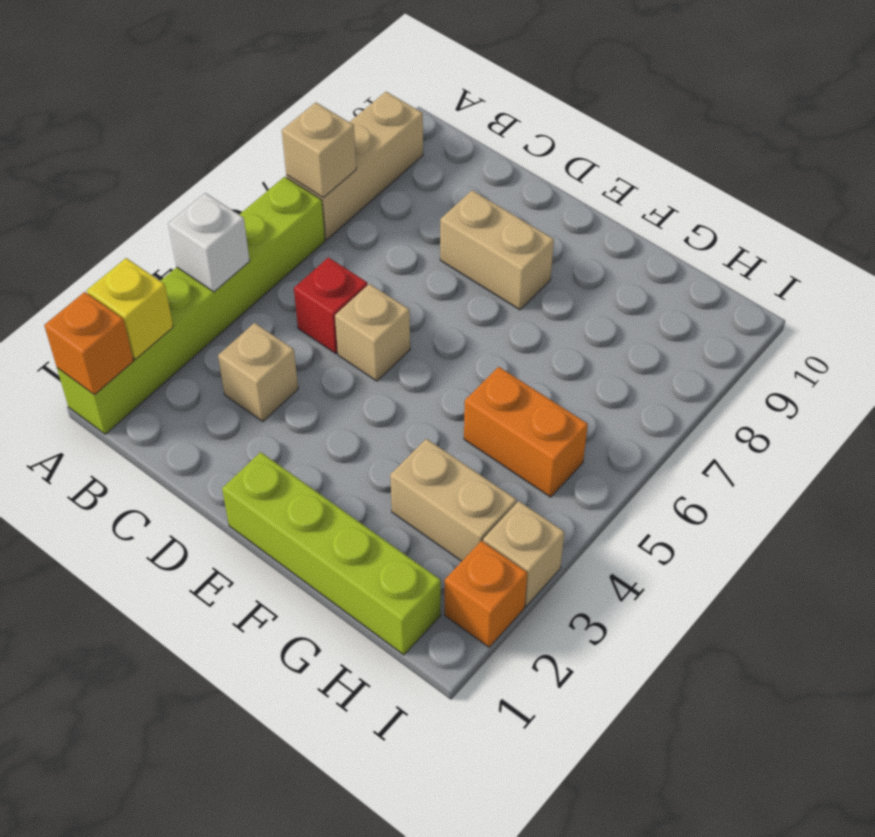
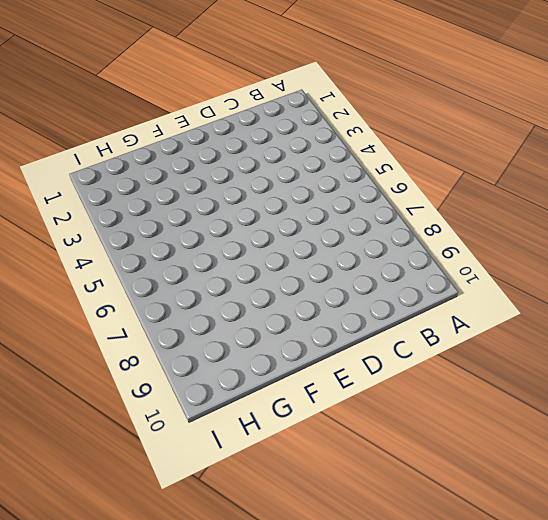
none -> lime brick A1:A6 level 1
none -> tan brick A7:A9 level 1
none -> tan brick C3 level 1

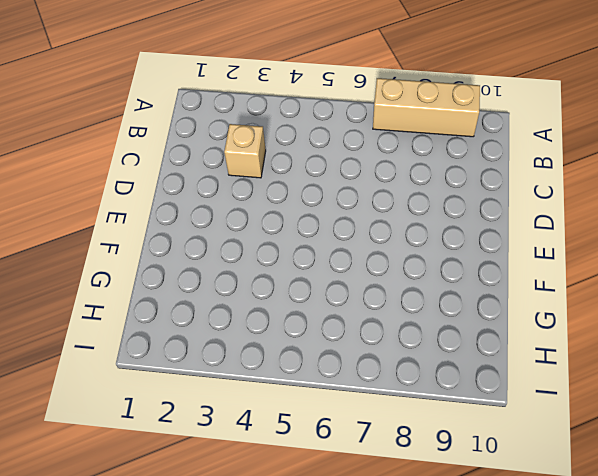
none -> lime brick A1:A6 level 1
none -> red brick C5 level 1
none -> tan brick D5 level 1

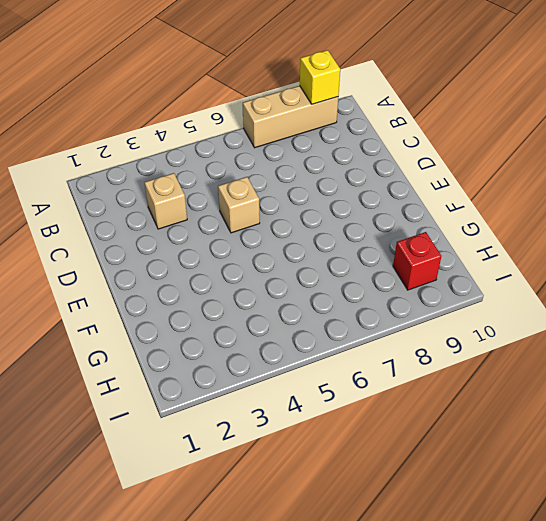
yellow brick A9 level 2 -> yellow brick A2 level 2
red brick H9 level 1 -> red brick C5 level 1
none -> lime brick A1:A6 level 1
none -> tan brick D8:E8 level 1
none -> lime brick E1:H1 level 1

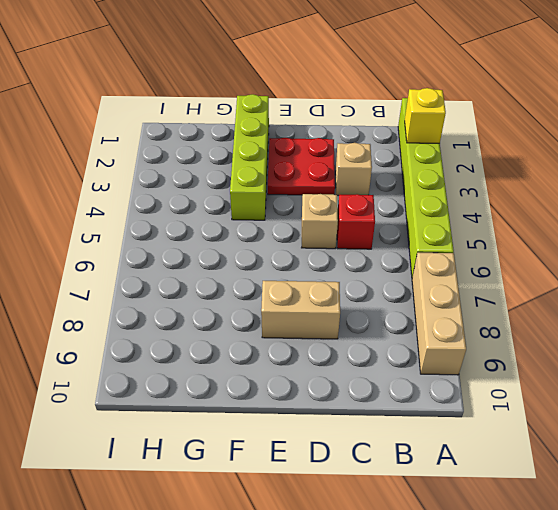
red plate D2:E3 level 1 -> none
lime brick F1:F4 level 1 -> lime brick E1:H1 level 1
none -> tan brick G3:H3 level 1
none -> orange brick G5:H5 level 1
none -> orange brick I2 level 1

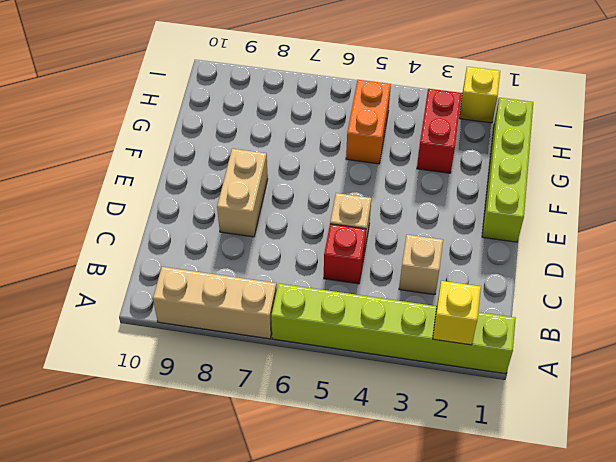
red brick G3:H3 level 1 -> tan brick G3:H3 level 1
yellow brick I2 level 1 -> orange brick I2 level 1
none -> tan brick I3 level 1
none -> orange brick A1 level 2
none -> white brick A4 level 2

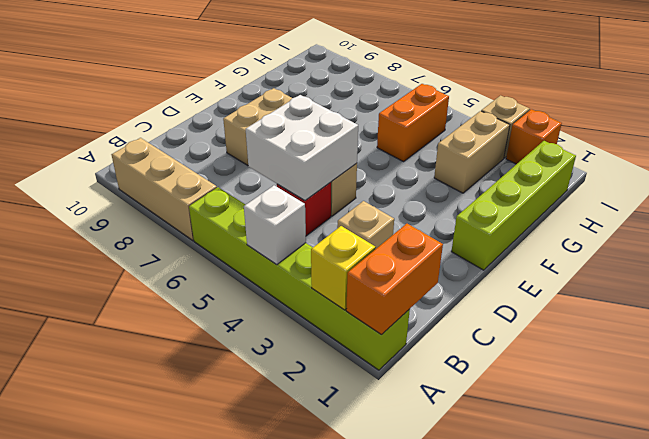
orange brick A1:B1 level 2 -> orange brick A1 level 2
white brick C5:D6 level 2 -> none
none -> tan brick A7 level 2

